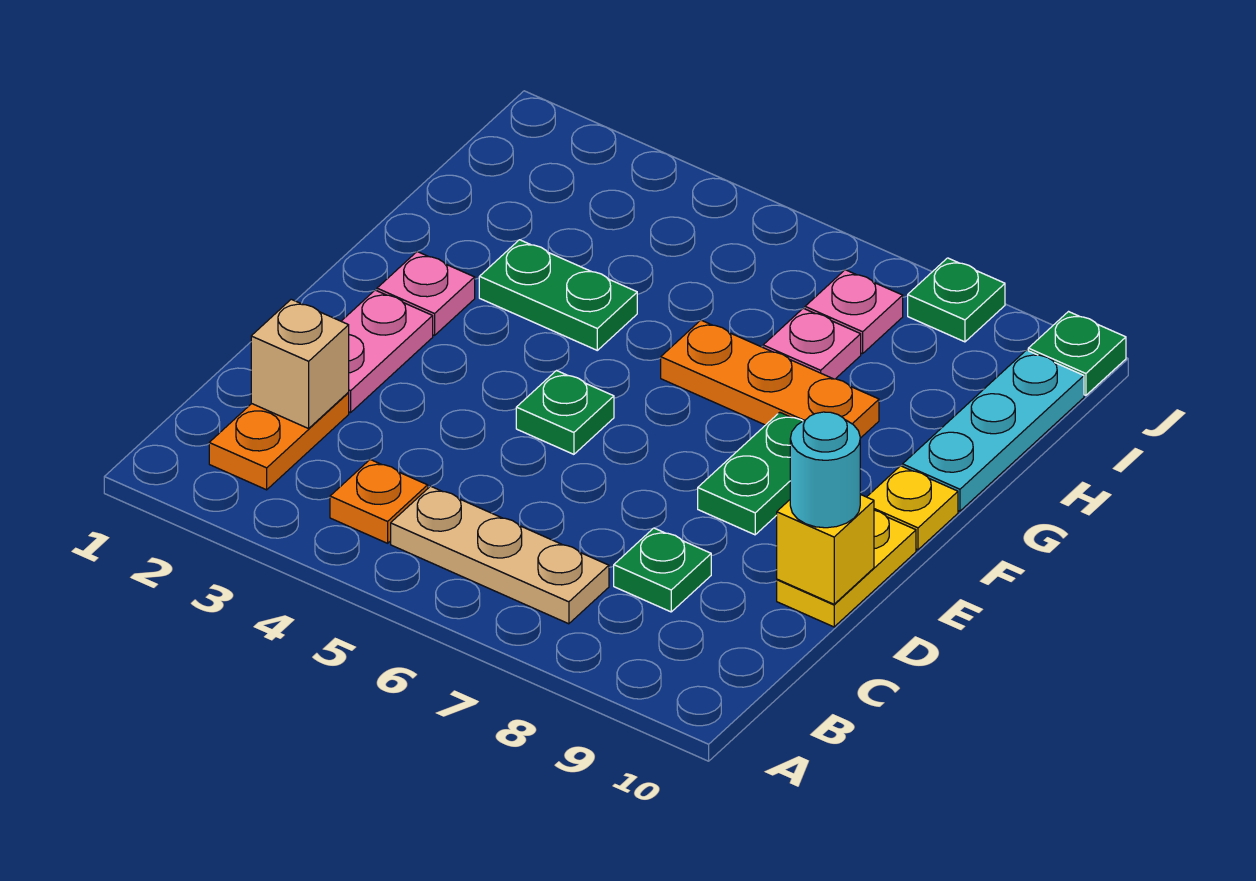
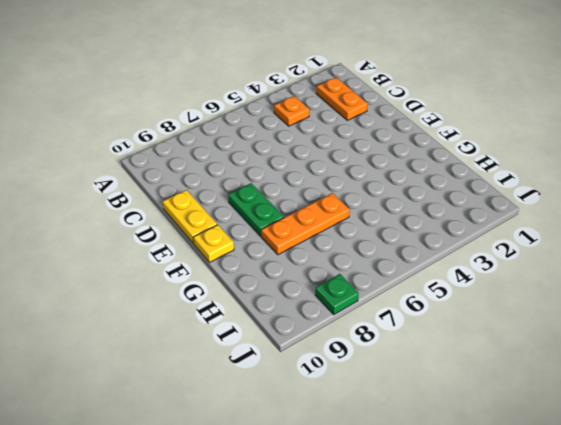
none -> tan plate B5:B7 level 1
none -> green plate C8 level 1
none -> pink plate D2:E2 level 1

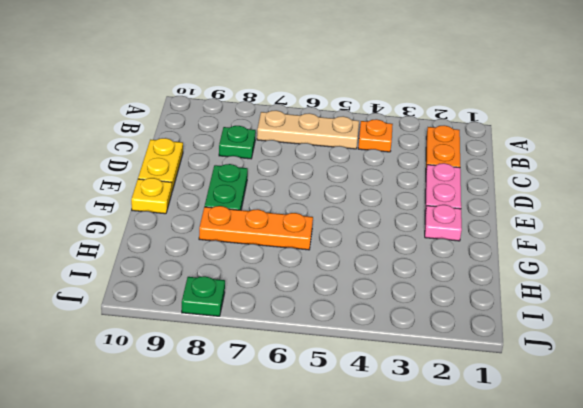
none -> green plate E5 level 1
none -> green plate G3:G4 level 1
none -> cyan plate G10:I10 level 1

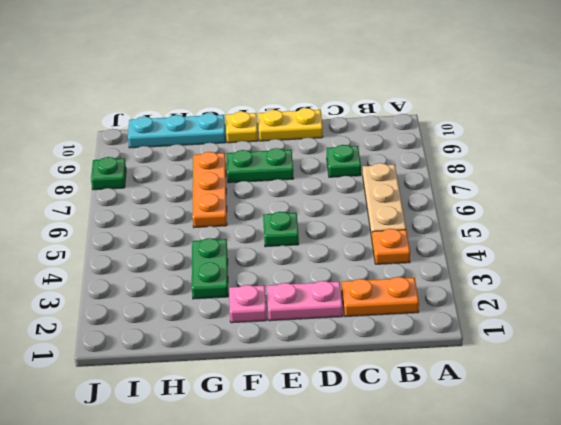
none -> pink plate H7 level 1
none -> pink plate I7 level 1
none -> green plate J10 level 1

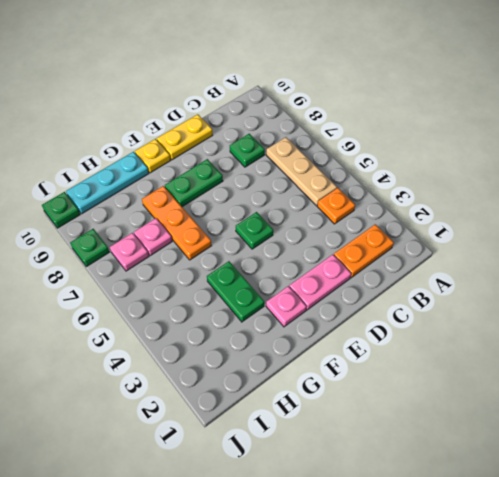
none -> tan brick C2 level 2
none -> yellow brick D10 level 2
none -> cyan round brick D10 level 3

